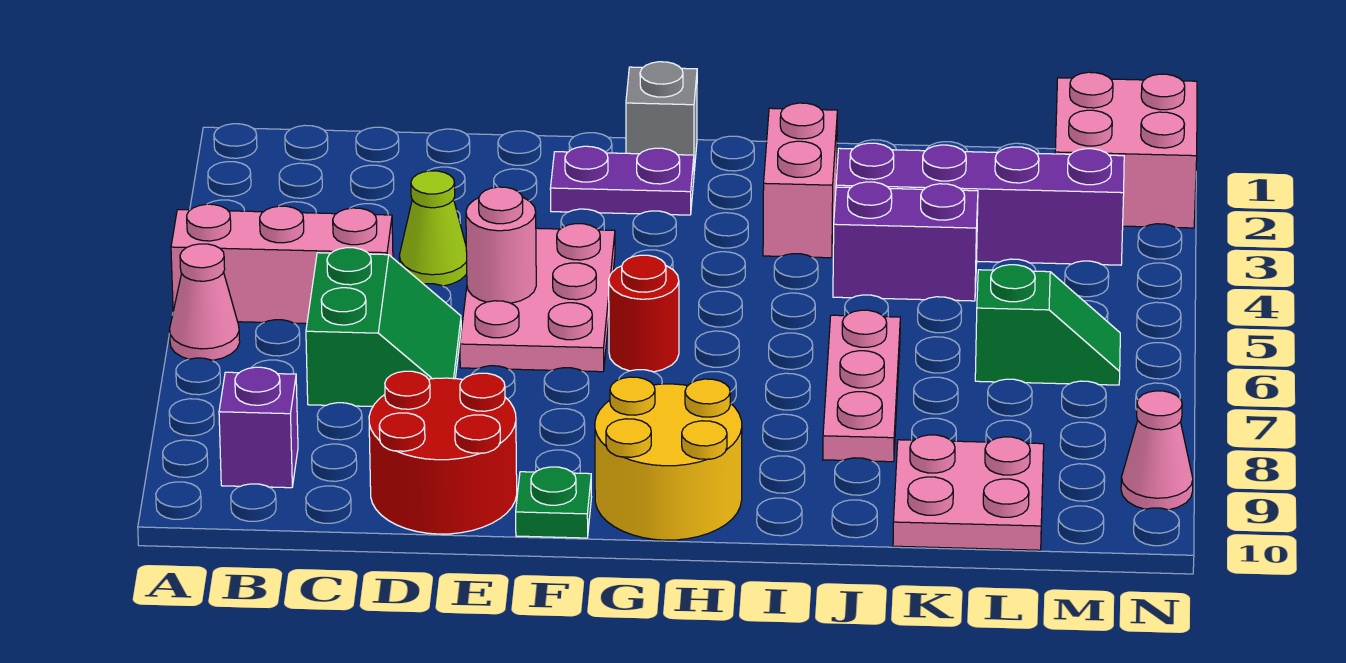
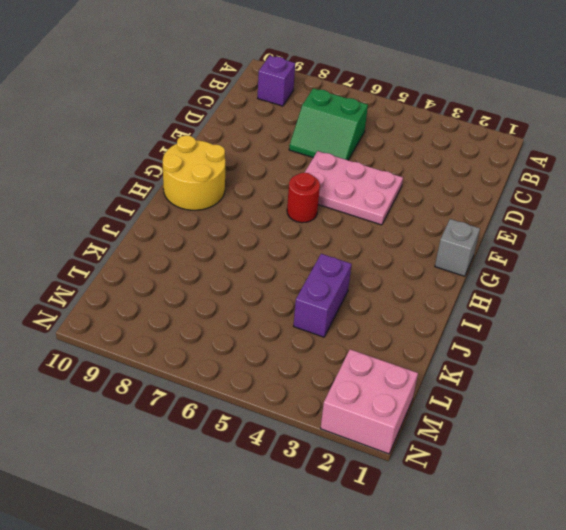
none -> pink brick A5:C5 level 1
none -> pink cone A6 level 1
none -> lime cone D4 level 1

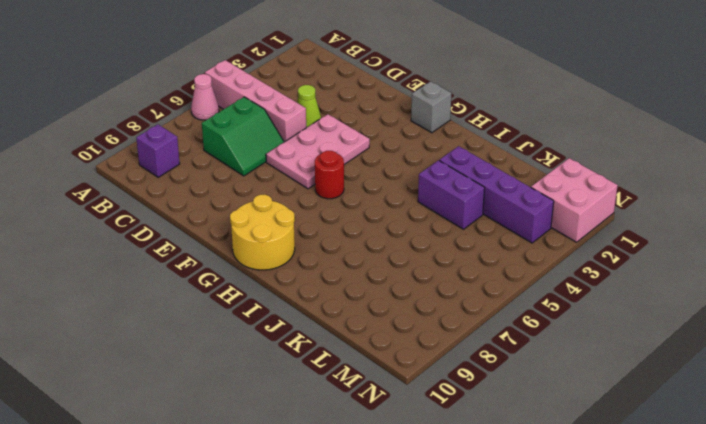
pink brick A5:D5 level 1 -> pink brick A5:C5 level 1
none -> red round brick D9:E10 level 1
none -> purple plate F2:G2 level 1
none -> green plate F10 level 1

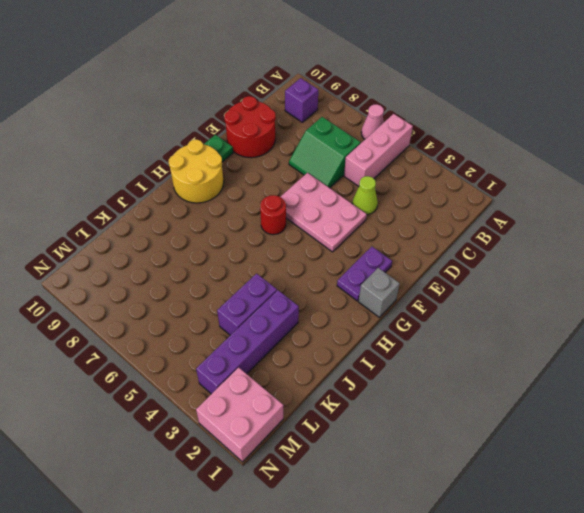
none -> pink brick I2:I3 level 1
none -> pink plate J6:J8 level 1
none -> pink plate K9:L10 level 1

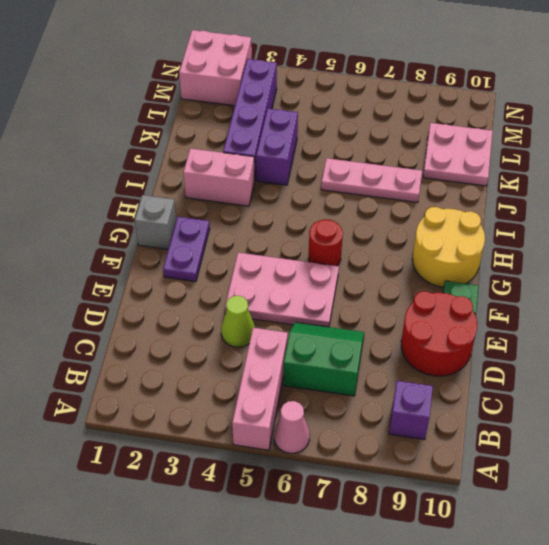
none -> green slope L6:M6 level 1 top L
none -> pink cone N9 level 1
none -> pink round brick E5 level 2

